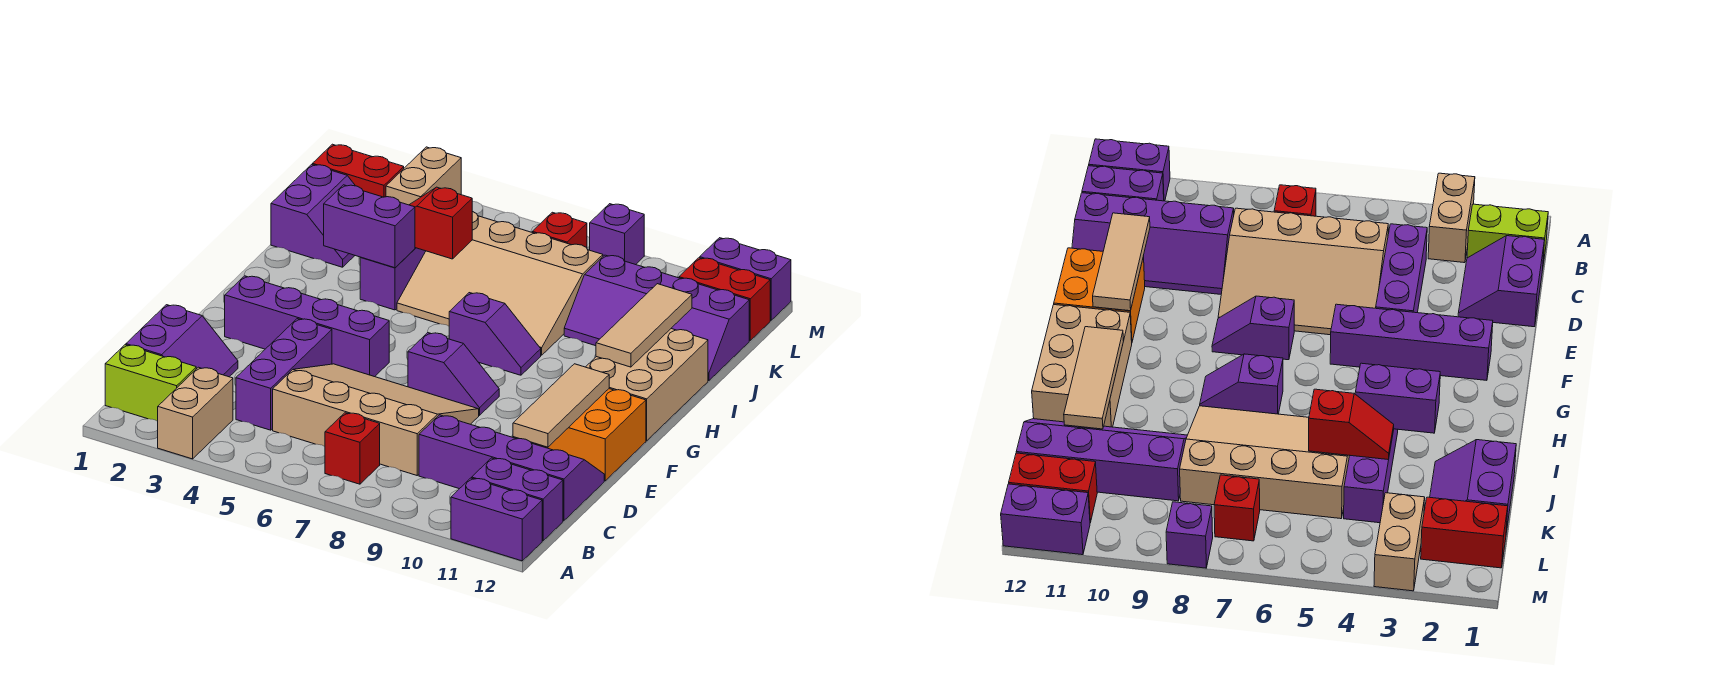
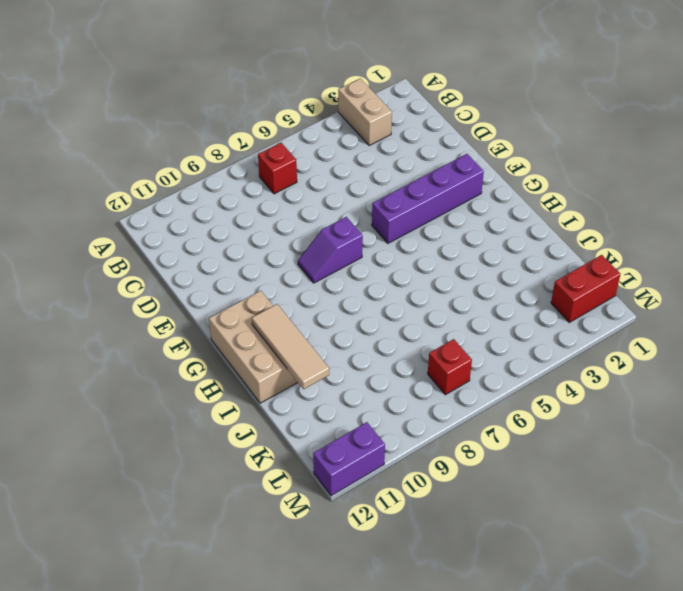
none -> purple brick A11:A12 level 1
none -> lime brick B1:B2 level 1
none -> purple brick B11:B12 level 1

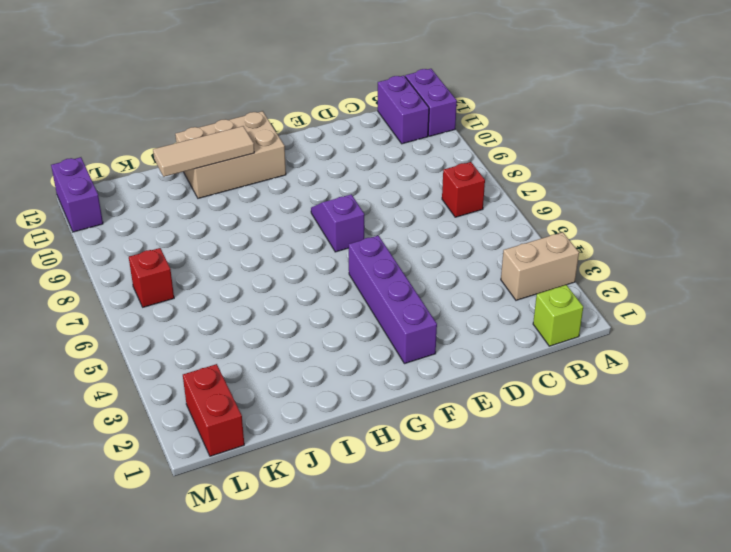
lime brick B1 level 1 -> lime brick B1:B2 level 1
none -> purple slope C1:D2 level 1 top 1
none -> purple brick C4:E4 level 1
none -> tan slope C5:E8 level 1 top C

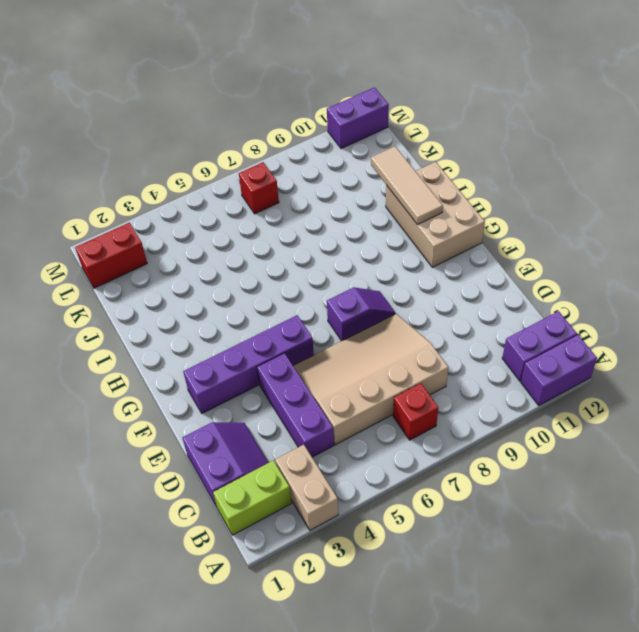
none -> purple slope C9:D12 level 1 top C
none -> orange brick E11:F12 level 1
none -> purple slope H7:H8 level 1 top 7

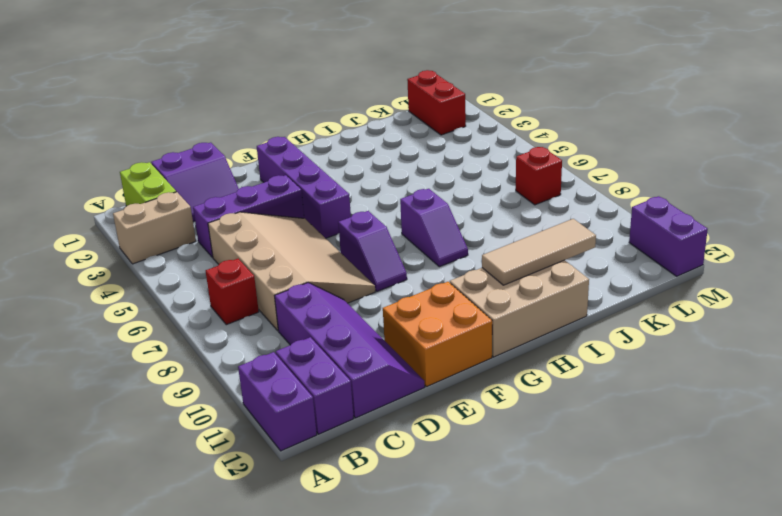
none -> purple brick I4:K4 level 1
none -> tan slope I5:K8 level 1 top K
none -> purple slope J1:K2 level 1 top 1

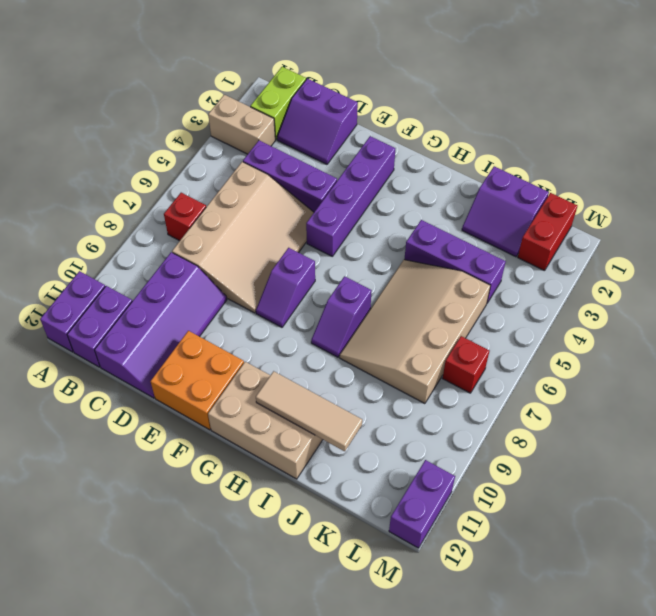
none -> purple slope J9:K12 level 1 top K
none -> tan brick L3:M3 level 1
none -> red brick L11:L12 level 1

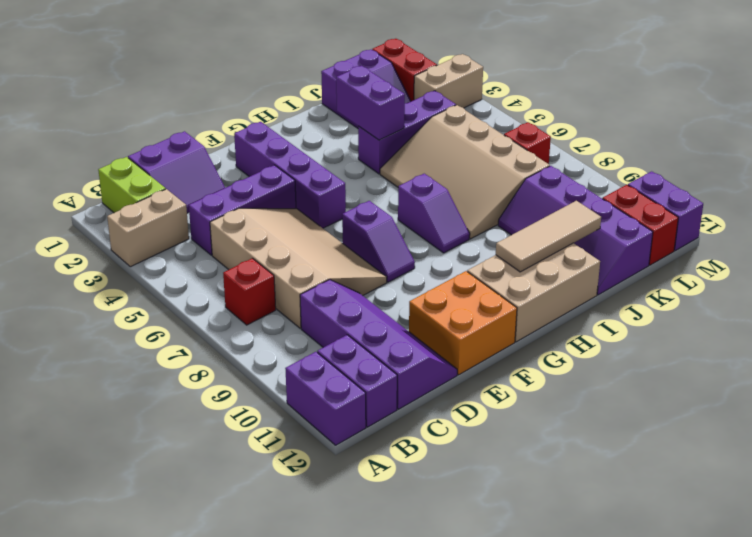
none -> purple brick M8 level 1
none -> tan tile D11:F11 level 2
none -> red slope J4:J5 level 2 top 5

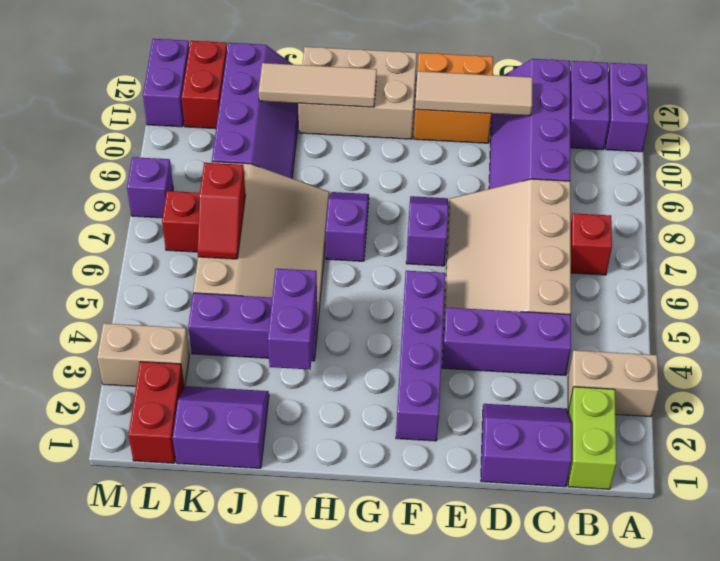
red slope K6:K7 level 2 top 7 -> red slope J4:J5 level 2 top 5

